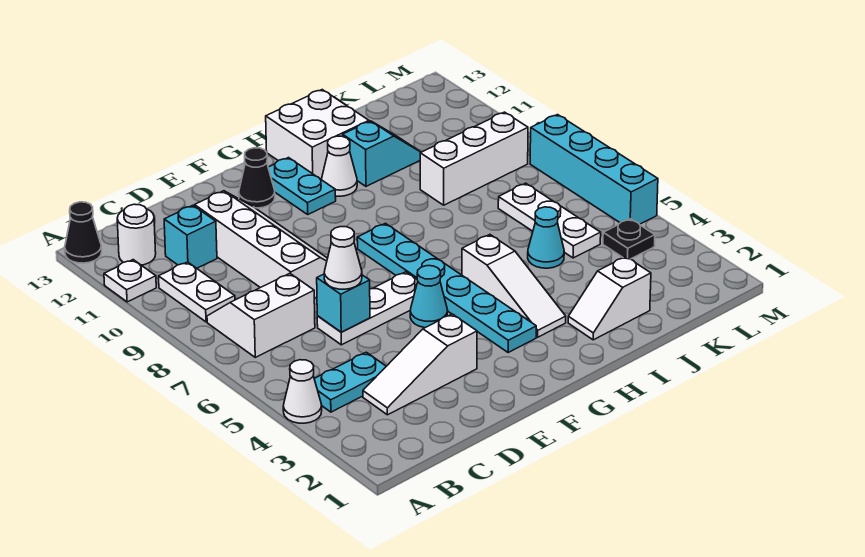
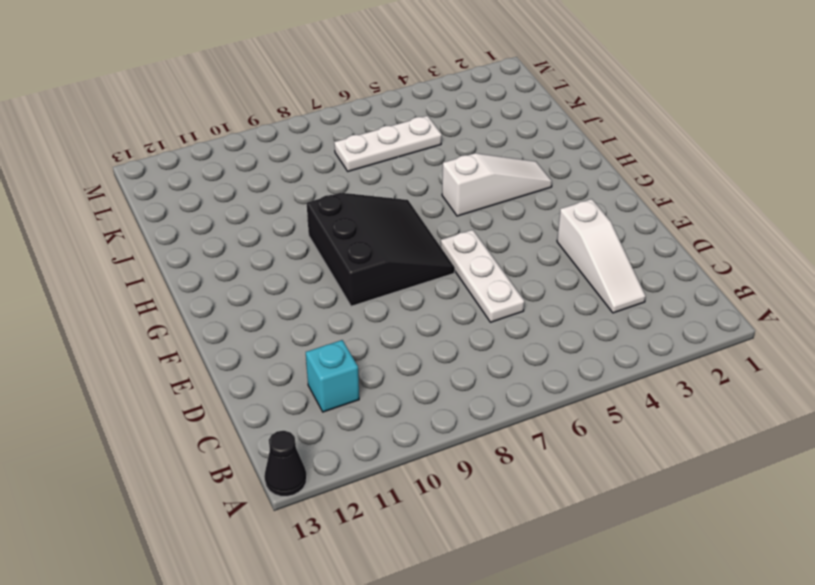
black slope F7:H9 level 1 top 9 -> cyan plate G3:G8 level 1
none -> white cone A4 level 1
none -> white plate A11 level 1
none -> cyan plate B4:C4 level 1

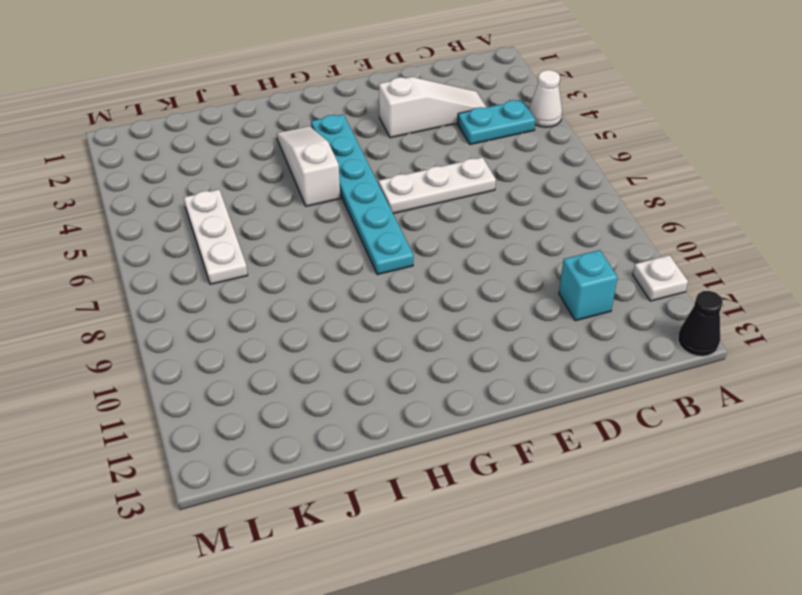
none -> white slope B7:C8 level 1 top 7
none -> white plate B9:B10 level 1
none -> white round brick B12 level 1

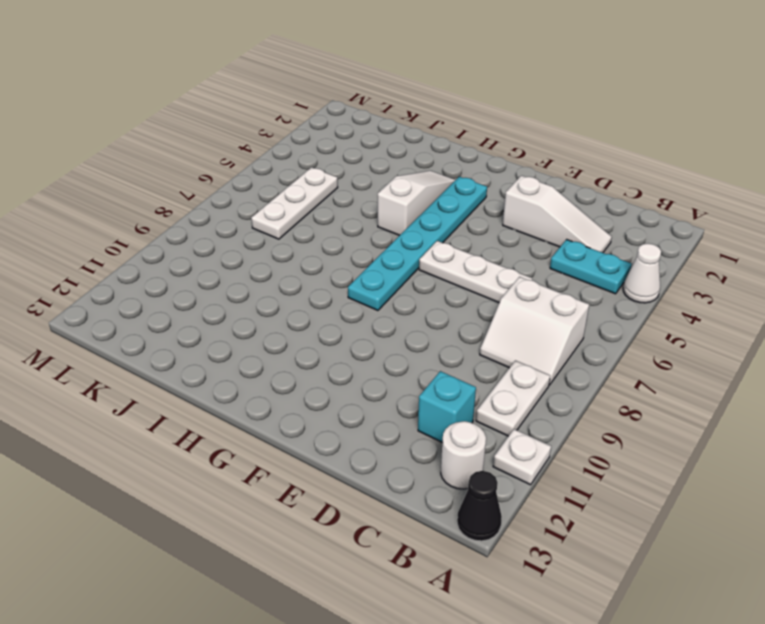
none -> white slope D8:E11 level 1 top D
none -> cyan cone F5 level 1
none -> black cone F12 level 1

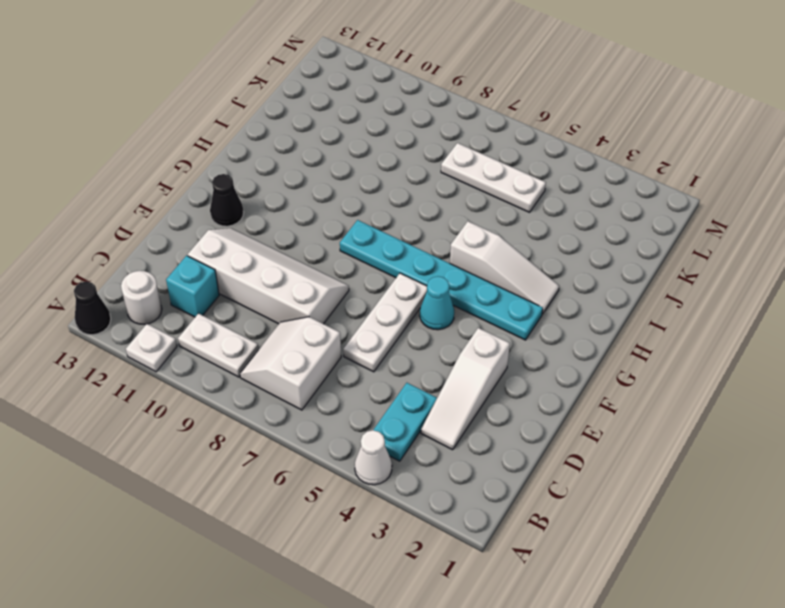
none -> cyan plate G11:G12 level 1
none -> white cone H11 level 1
none -> white brick H12:I13 level 1

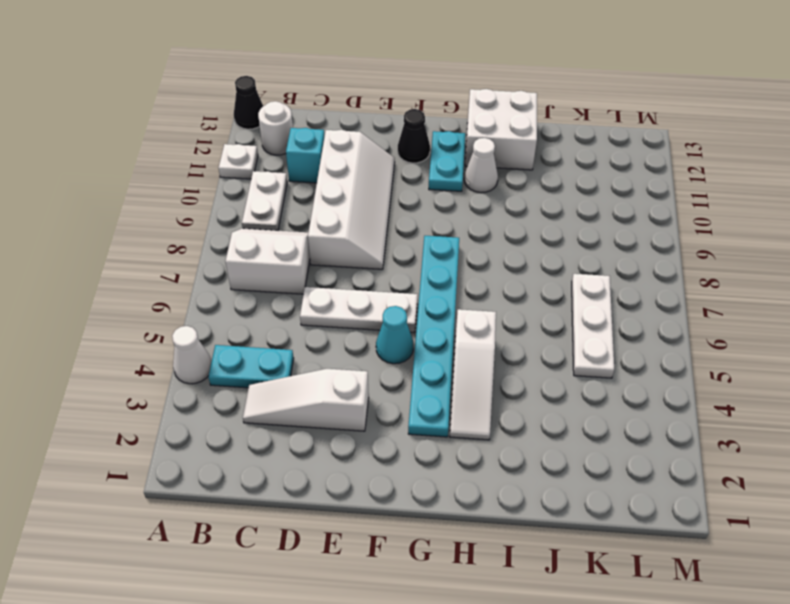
none -> white slope I2:J2 level 1 top J
none -> cyan slope I11:J11 level 1 top I
none -> cyan cone J5 level 1

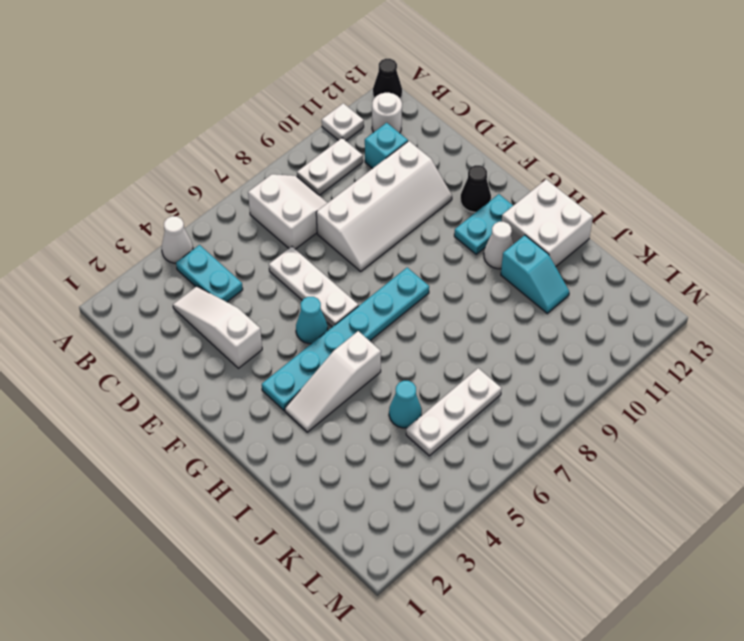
none -> white slope I2:J2 level 1 top J
none -> white brick J9:L9 level 1
none -> black plate L4 level 1

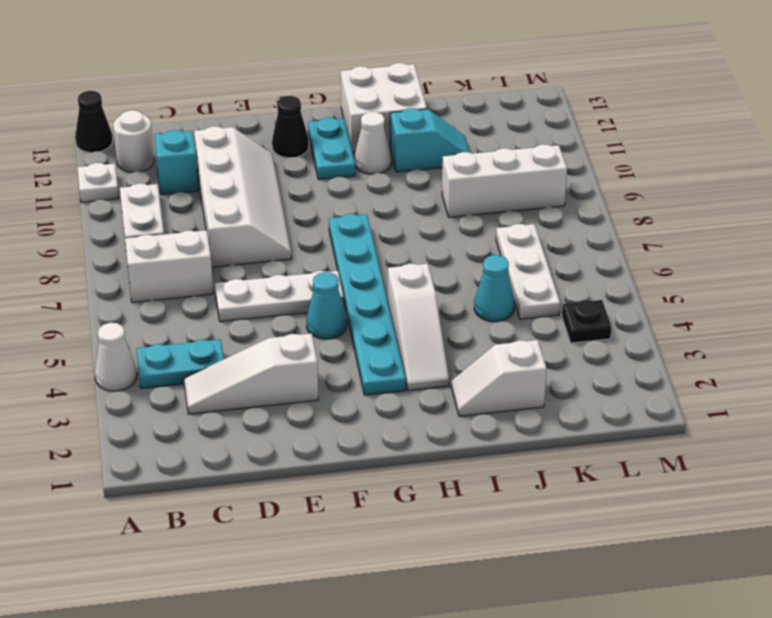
none -> cyan brick M5:M8 level 1
none -> cyan brick D6 level 2
none -> white cone D6 level 3

